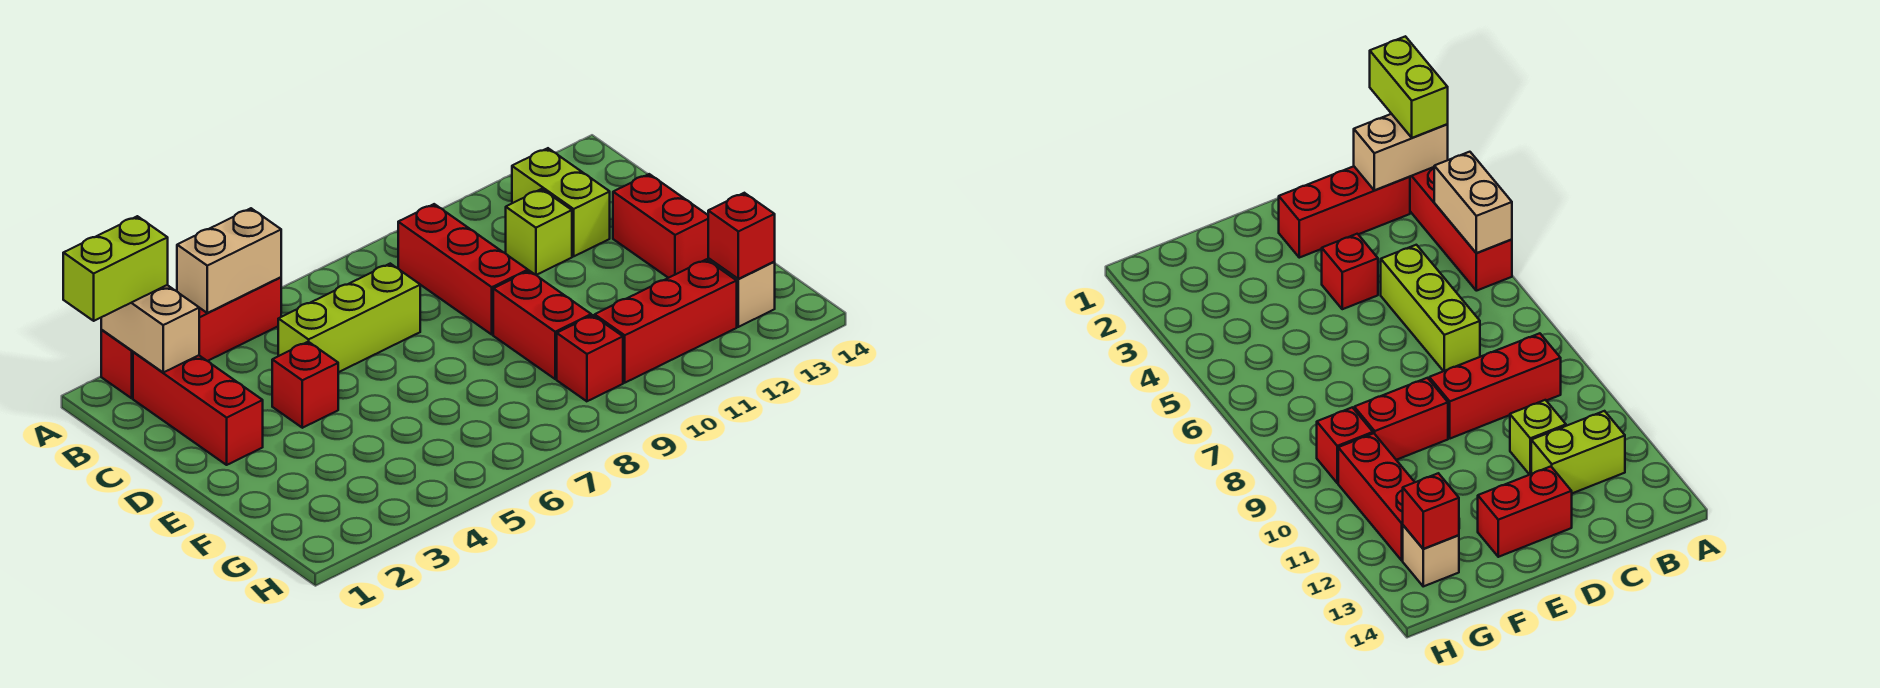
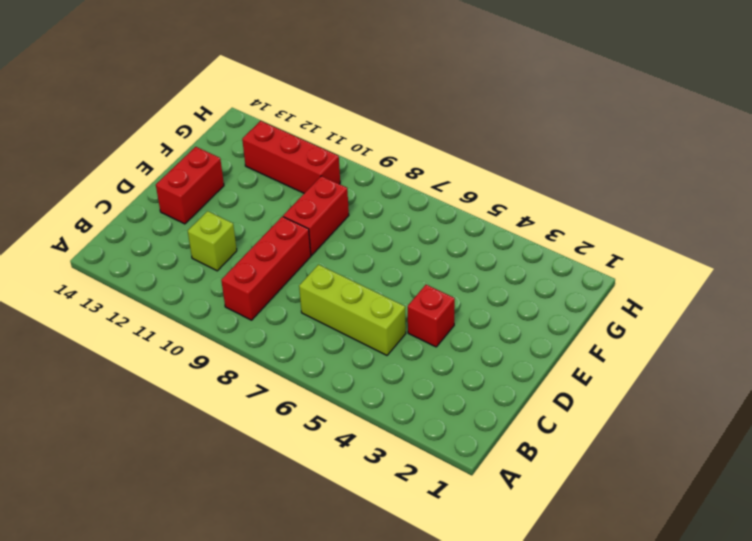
none -> red brick A2:A5 level 1
none -> red brick B2:D2 level 1
none -> lime brick B12:C12 level 1

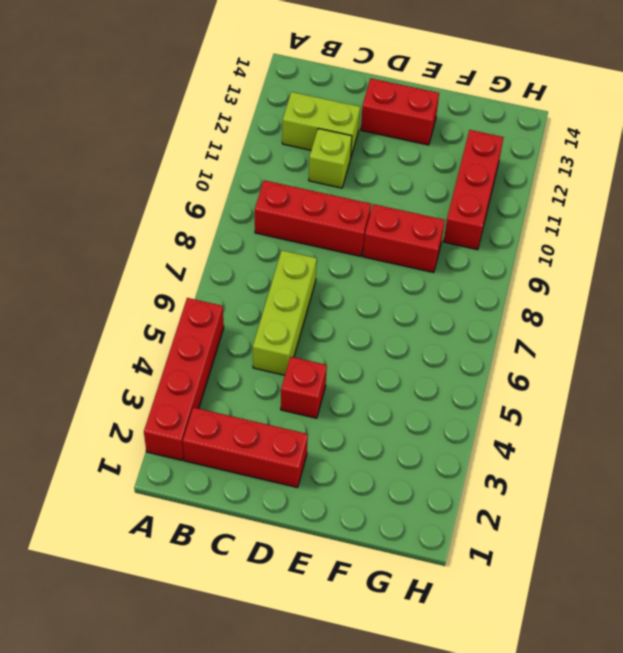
none -> red brick G9 level 1
none -> tan brick G13 level 1
none -> tan brick A2:B2 level 2

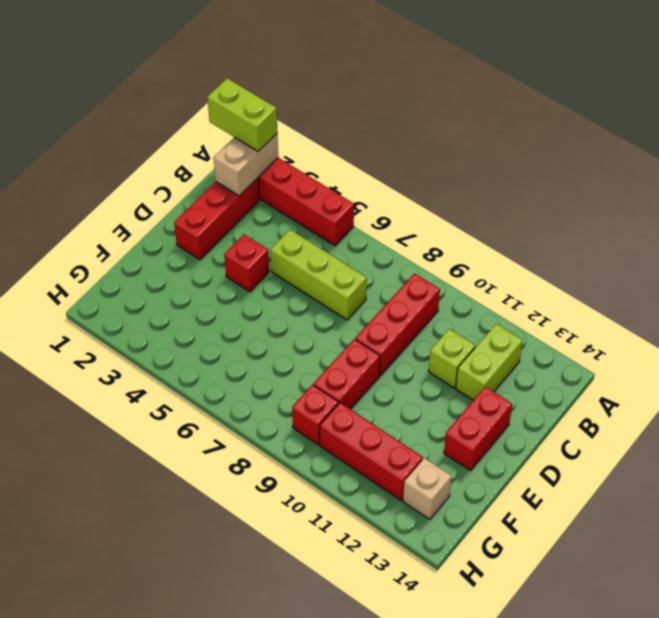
none -> tan brick A4:A5 level 2
none -> red brick G13 level 2

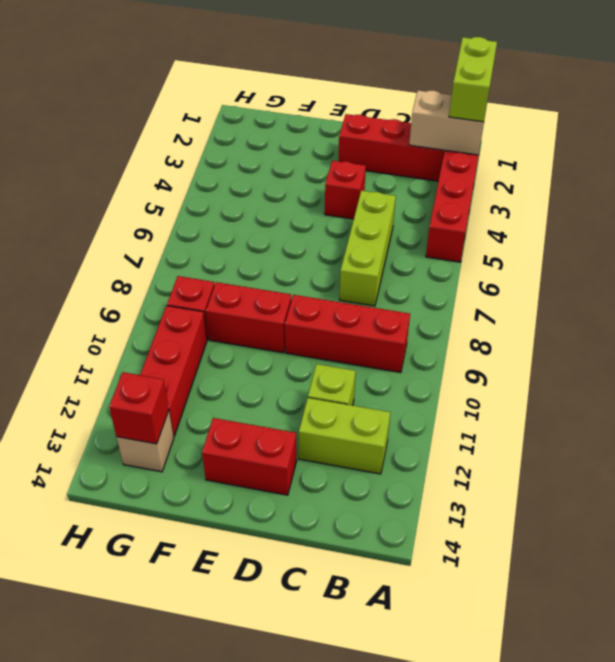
none -> tan brick A4:A5 level 2

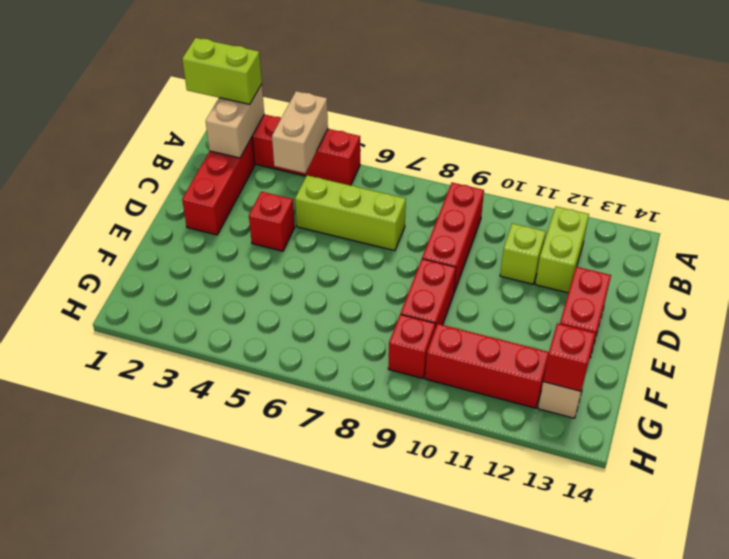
tan brick A4:B4 level 2 -> tan brick A4:A5 level 2

